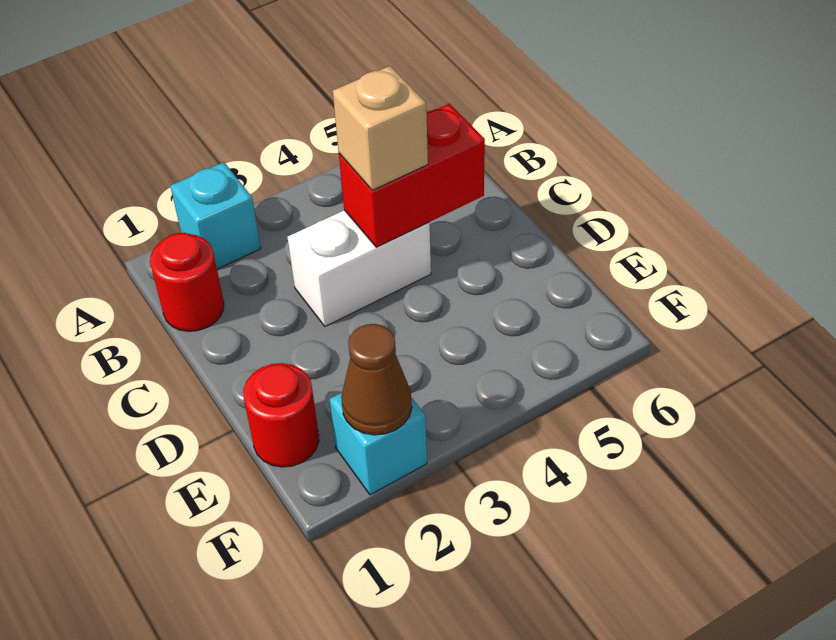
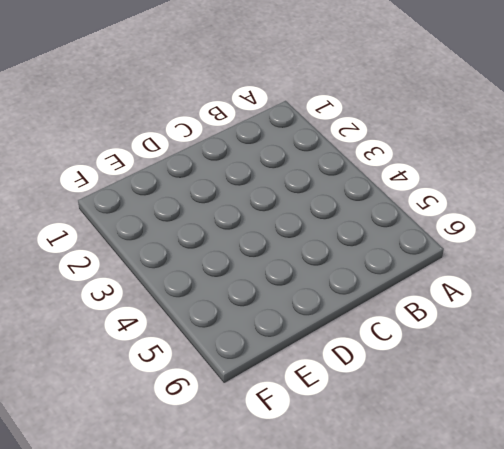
none -> cyan brick A2 level 1
none -> red round brick B1 level 1

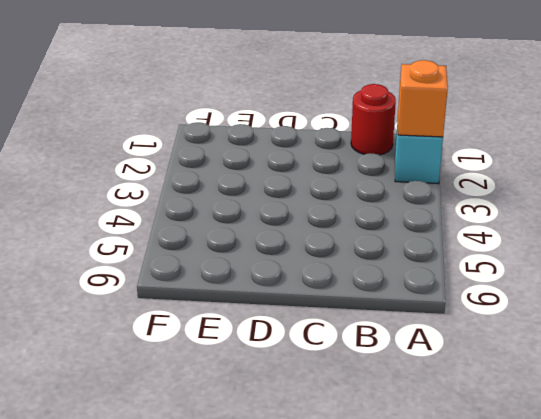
orange brick A2 level 2 -> none
none -> white brick C3:C4 level 1
none -> red round brick E1 level 1

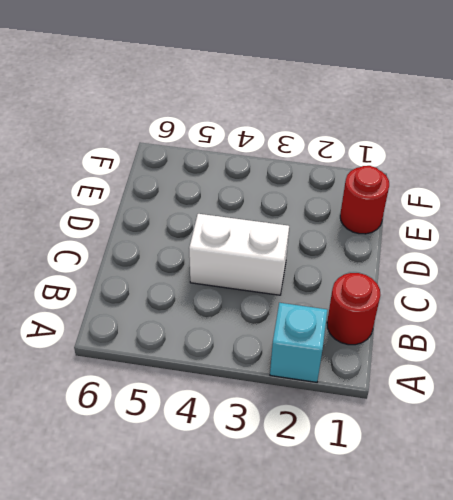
none -> cyan brick F2 level 1
none -> red brick C4:C5 level 2

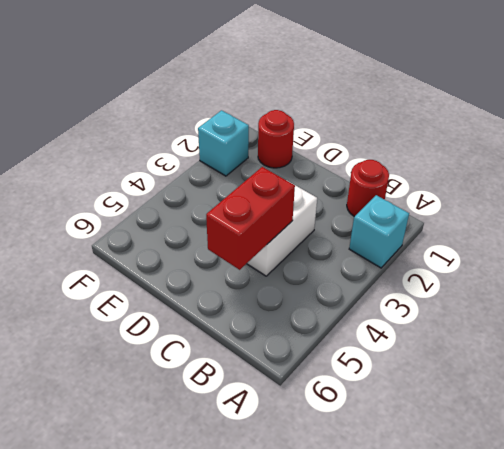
none -> brown cone F2 level 2
none -> tan brick C4 level 3

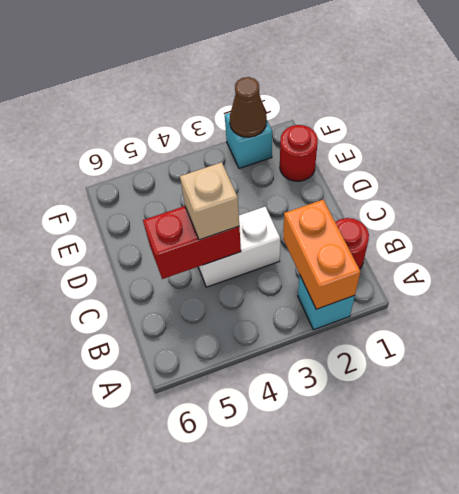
orange brick A2:B2 level 2 -> none

